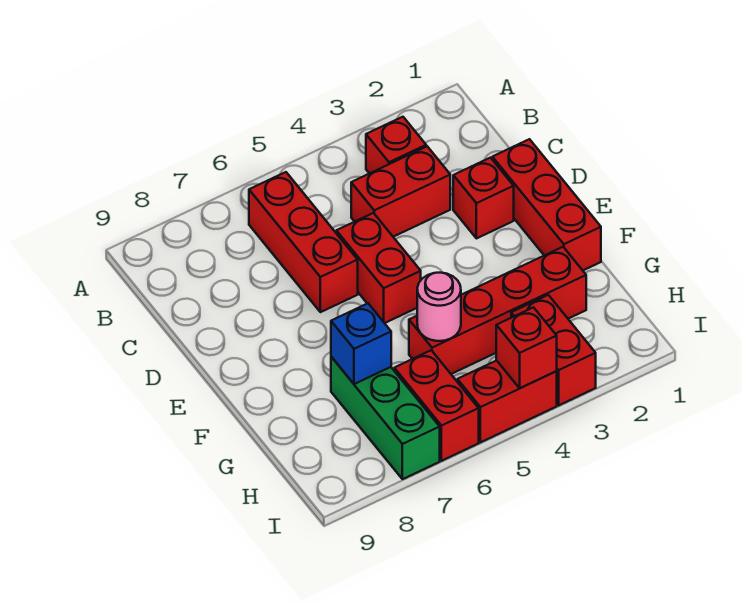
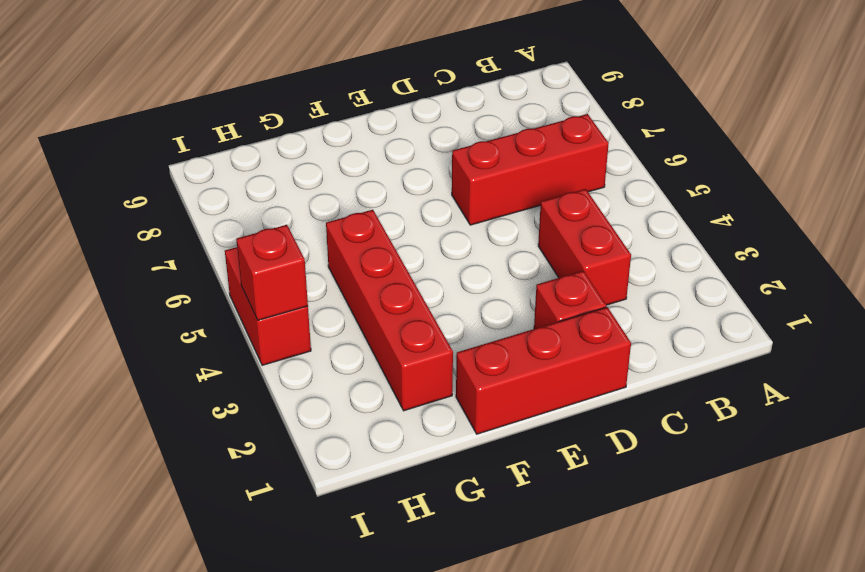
none -> red brick B3 level 1
none -> red brick D5:E5 level 1
none -> green brick G7:I7 level 1

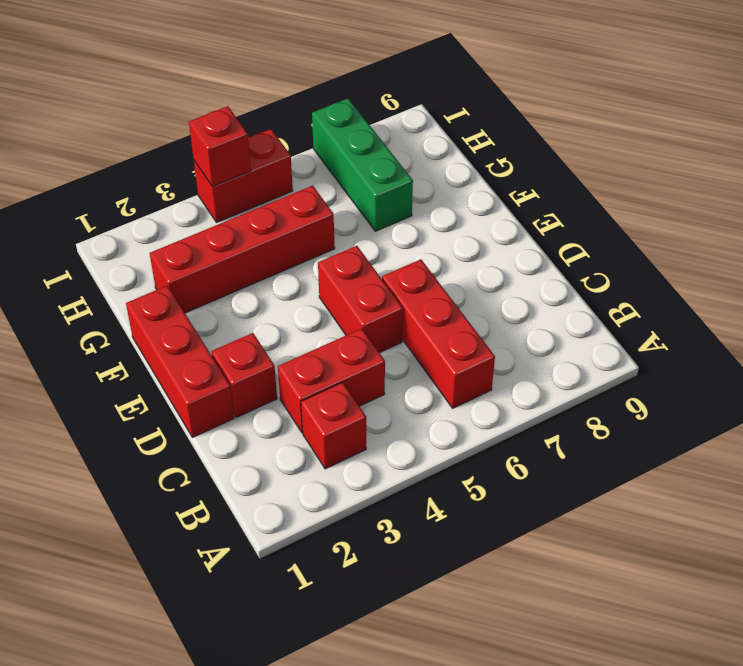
none -> red brick H3:I3 level 1
none -> red brick H6:I6 level 1
none -> pink round brick G5 level 2

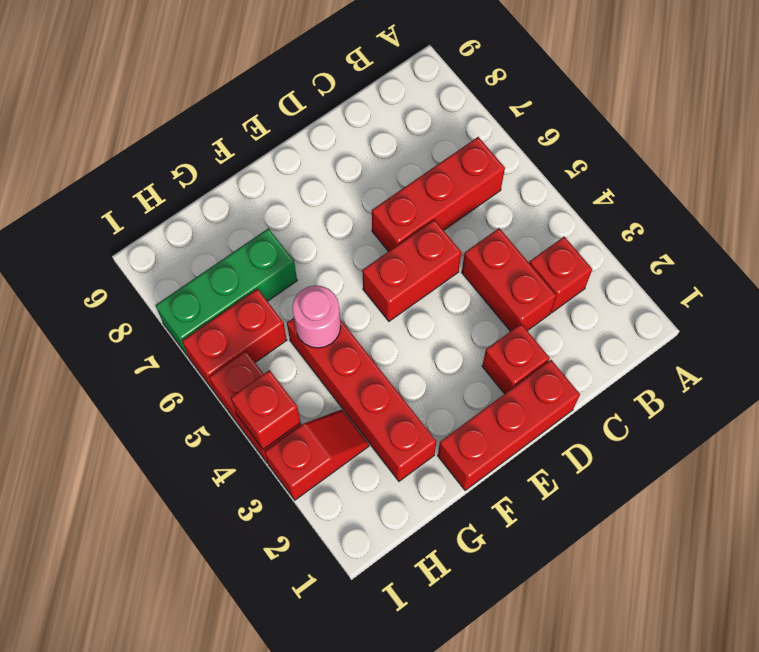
red slope H3:I3 level 1 top I -> red brick H3:I3 level 1
none -> blue brick G7 level 2

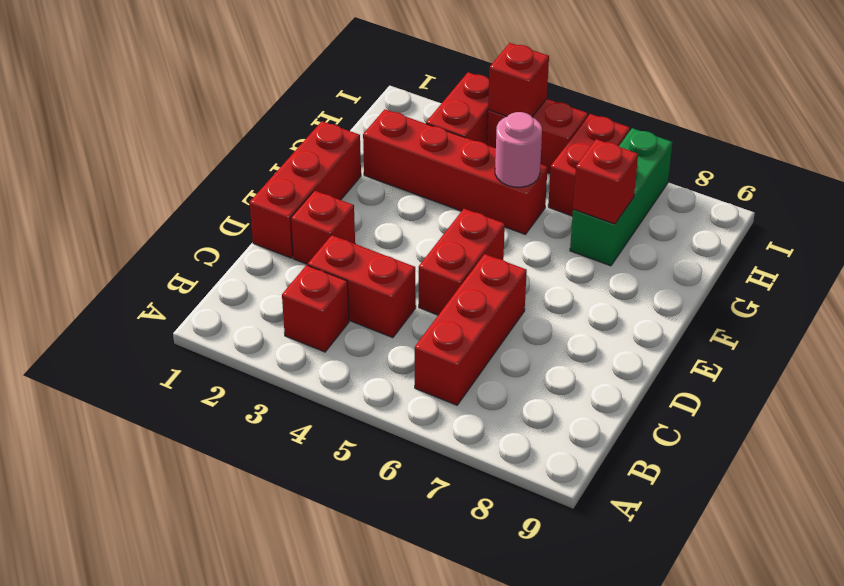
red brick G7 level 2 -> blue brick G7 level 2

